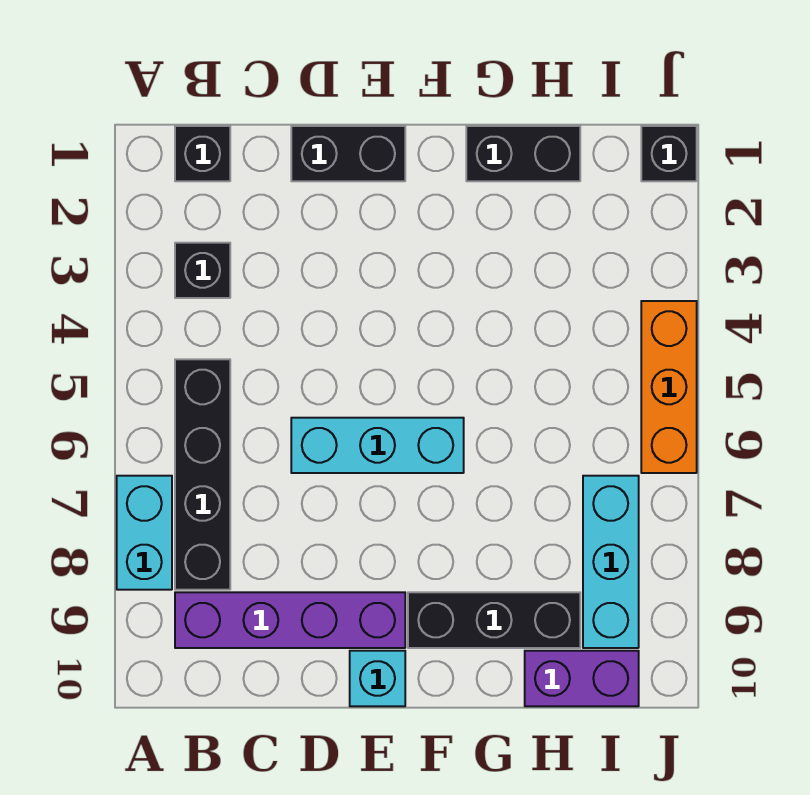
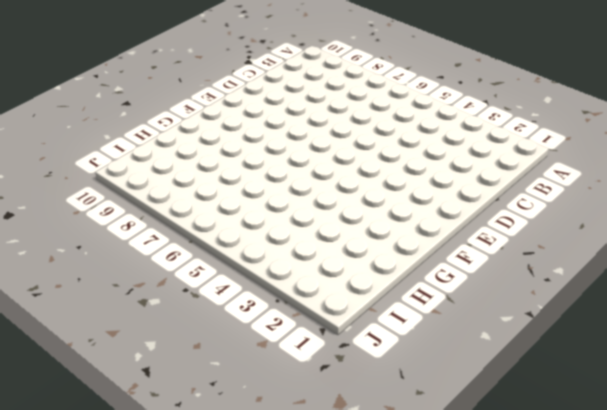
none -> cyan brick A7:A8 level 1
none -> black brick B1 level 1
none -> black brick B3 level 1

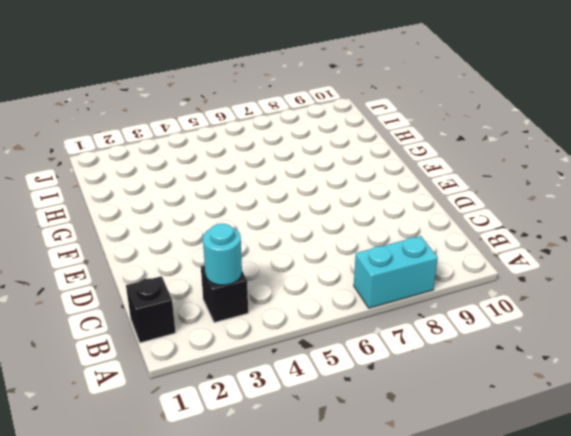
cyan round brick B3 level 2 -> none
none -> black brick B5:B8 level 1
none -> purple brick B9:E9 level 1
none -> black brick D1:E1 level 1

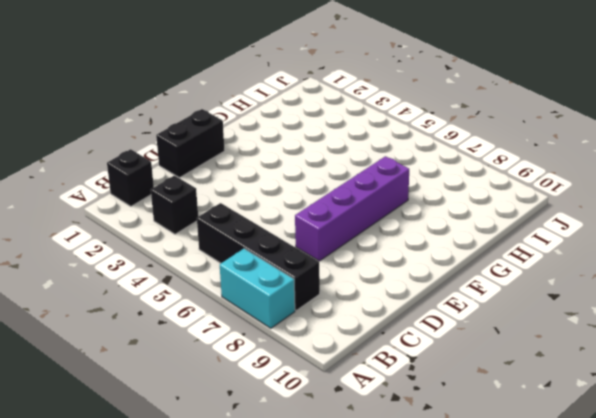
purple brick D7:G7 level 1 -> purple brick B9:E9 level 1
none -> cyan brick D6:F6 level 1
none -> cyan brick E10 level 1
none -> black brick F9:H9 level 1

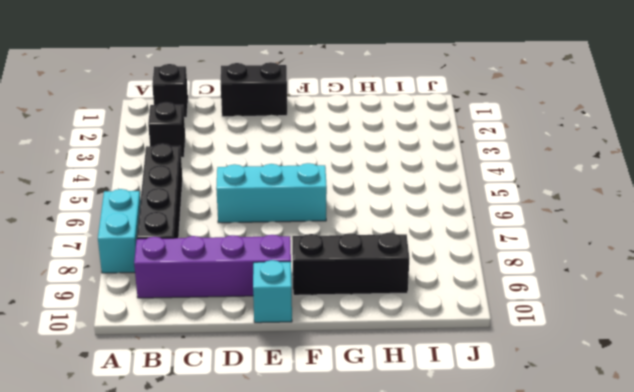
none -> black brick G1:H1 level 1
none -> purple brick H10:I10 level 1
none -> cyan brick I7:I9 level 1

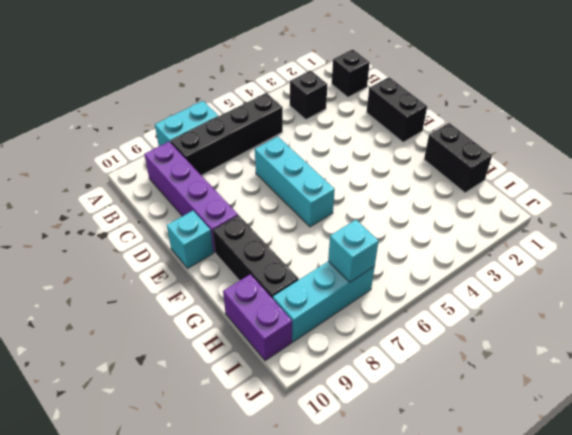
cyan brick I7 level 2 -> none
none -> black brick J1 level 1
none -> orange brick J4:J6 level 1

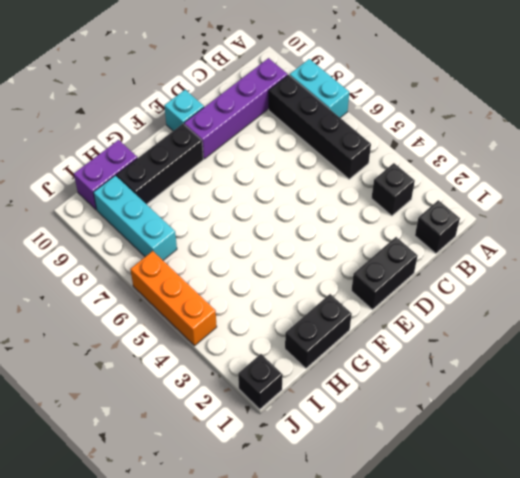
none -> cyan brick D6:F6 level 1

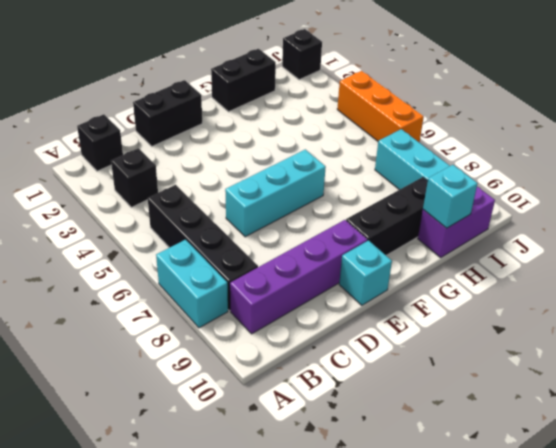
cyan brick H10 level 2 -> none

